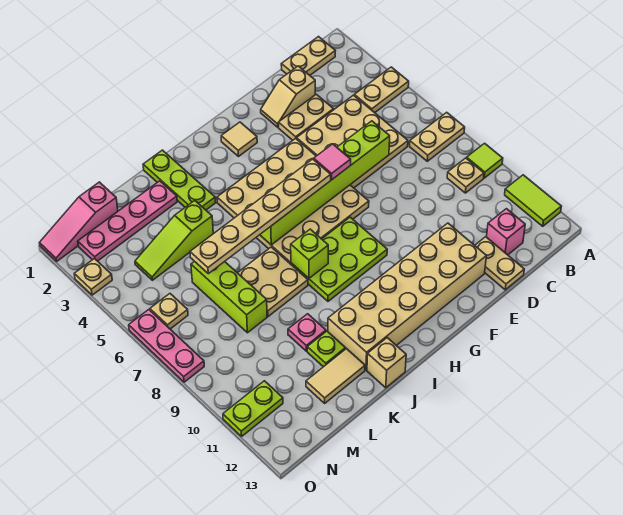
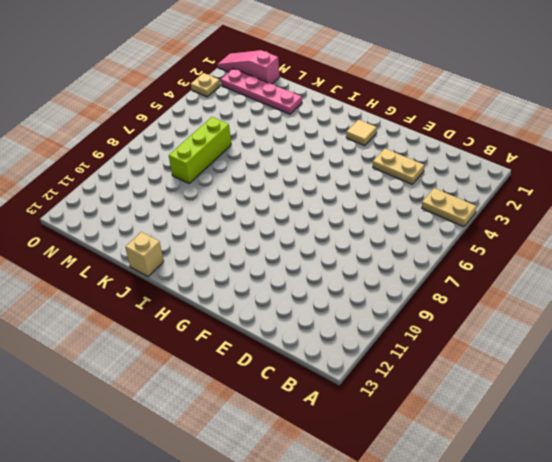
none -> tan plate A7:B7 level 1
none -> lime tile A9 level 1
none -> lime tile A11:A12 level 1
none -> tan plate B1:C1 level 1

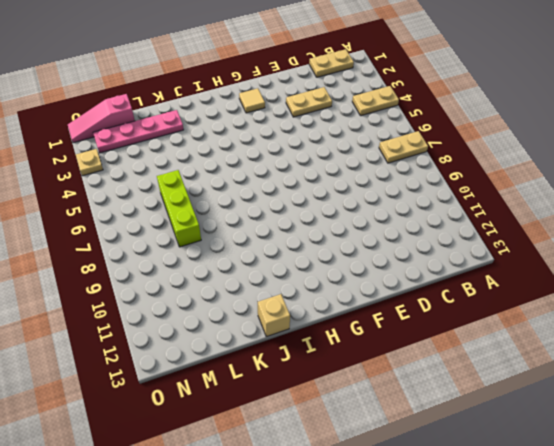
none -> lime tile A9 level 1
none -> lime tile A11:A12 level 1
none -> tan plate B9 level 1
none -> tan plate C4:E6 level 1

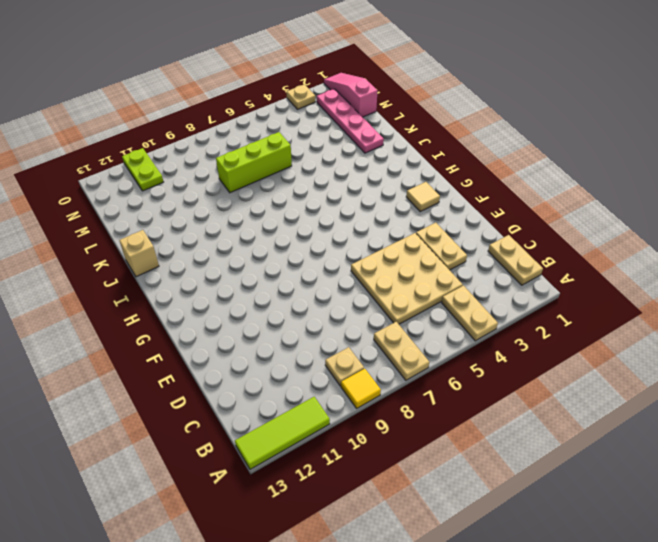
yellow tile A9 level 1 -> lime tile A9 level 1
lime tile A11:A13 level 1 -> lime tile A11:A12 level 1
none -> pink brick C12 level 1
none -> tan slope D2:E2 level 1 top D
none -> tan plate D12:D13 level 1
none -> tan brick E11:J12 level 1

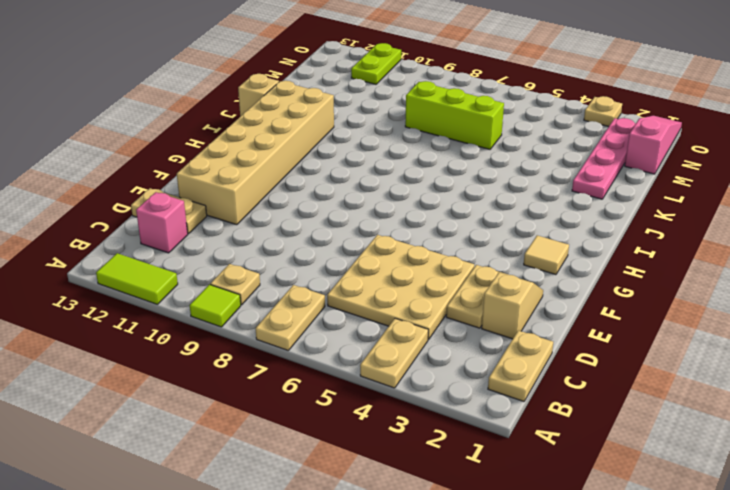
none -> tan plate F4:I7 level 1
none -> lime plate G8:I9 level 1
none -> lime plate J1:J3 level 1
none -> tan plate J7:K8 level 1

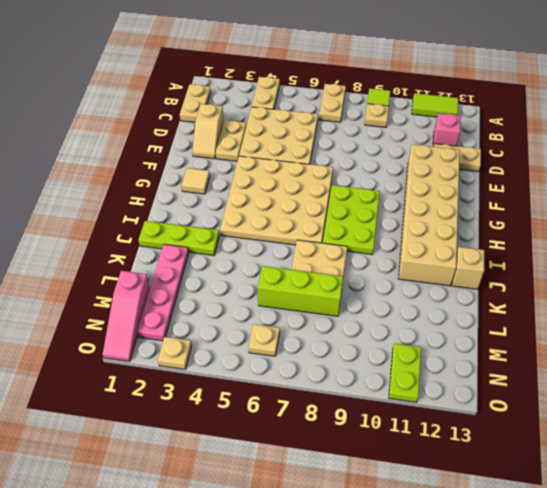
none -> lime slope K4:M4 level 1 top K
none -> pink plate K10 level 1
none -> lime plate K11 level 1
none -> tan tile K12:L12 level 1

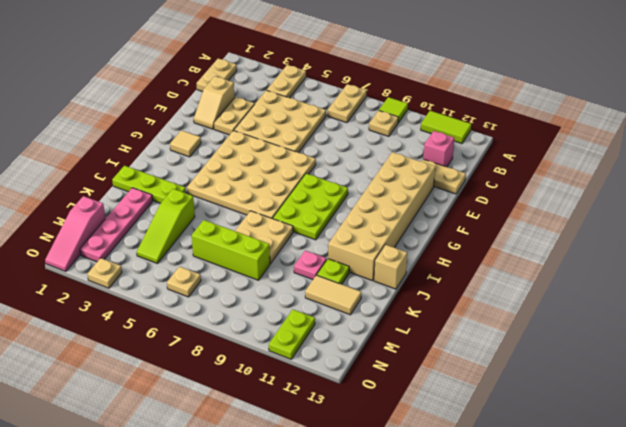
tan tile L11:L12 level 1 -> tan tile K12:L12 level 1
none -> pink plate O6:O8 level 1
none -> lime brick D6:I6 level 2
none -> lime brick I8 level 2
none -> pink tile F6 level 3

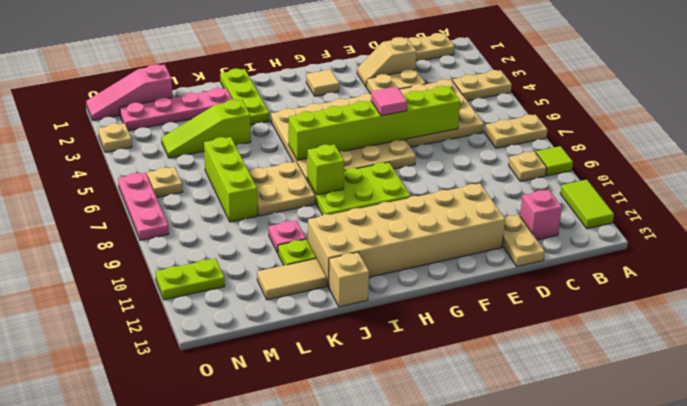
none -> tan plate G6:L6 level 3

